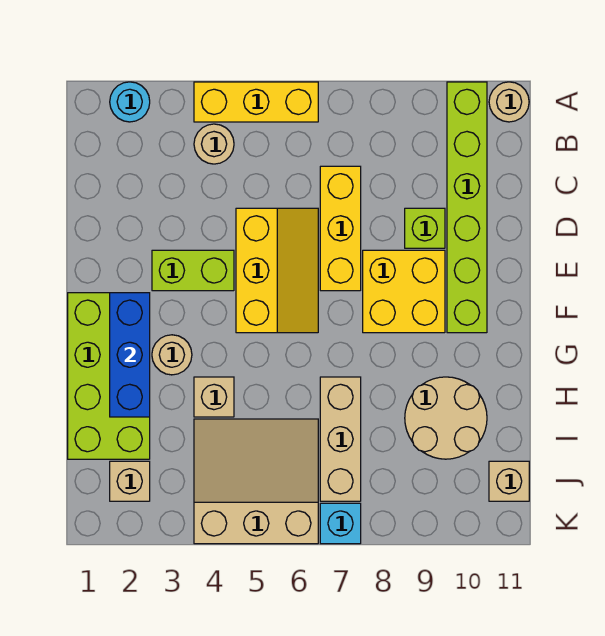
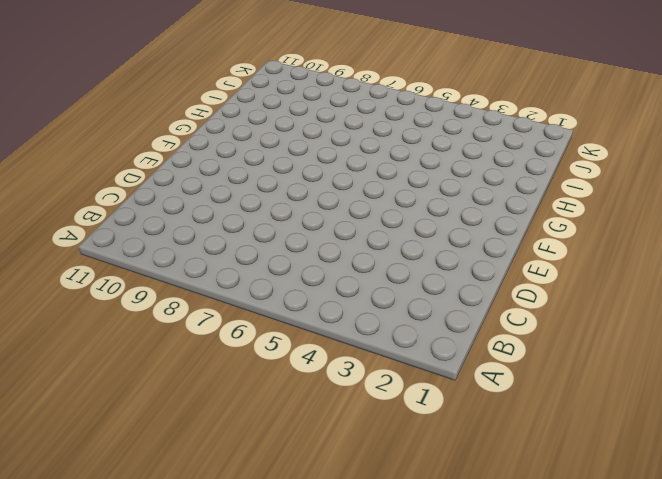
none -> cyan round brick A2 level 1
none -> yellow brick A4:A6 level 1
none -> lime brick A10:F10 level 1

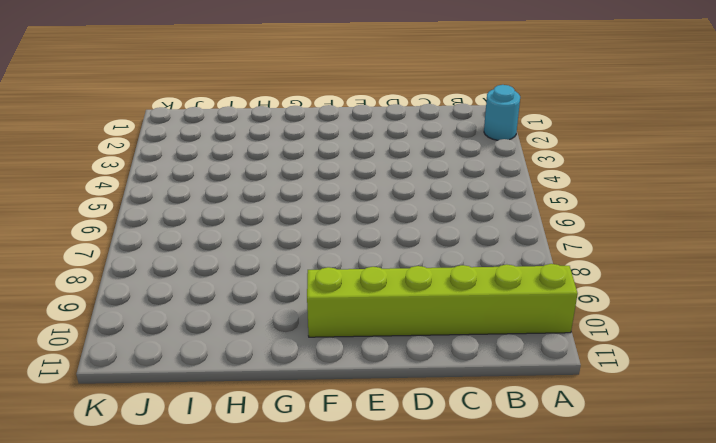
none -> yellow brick A4:A6 level 1
none -> tan round brick A11 level 1
none -> tan round brick B4 level 1

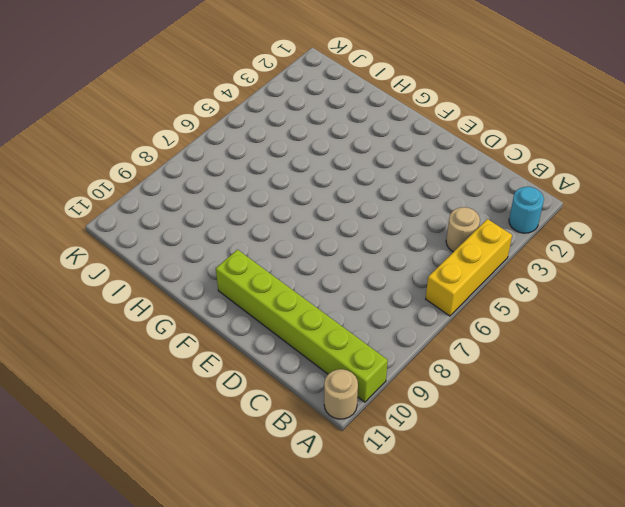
none -> yellow brick C7:E7 level 1
none -> yellow slope D5:F6 level 1 top 5
none -> lime brick D9 level 1

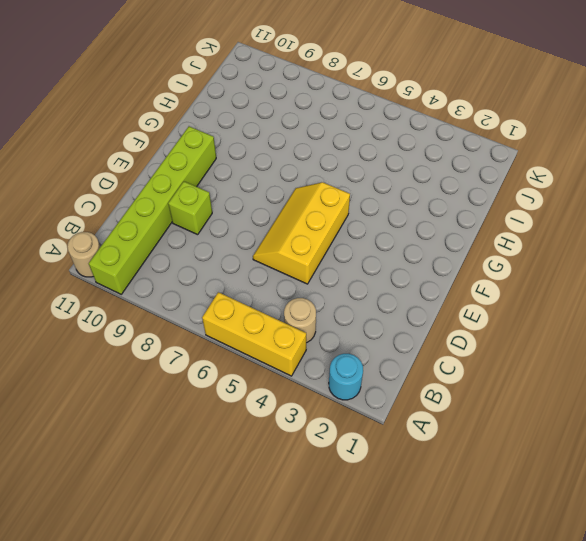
none -> yellow brick C7:E7 level 1
none -> lime brick E3:E4 level 1
none -> yellow brick E8:F9 level 1

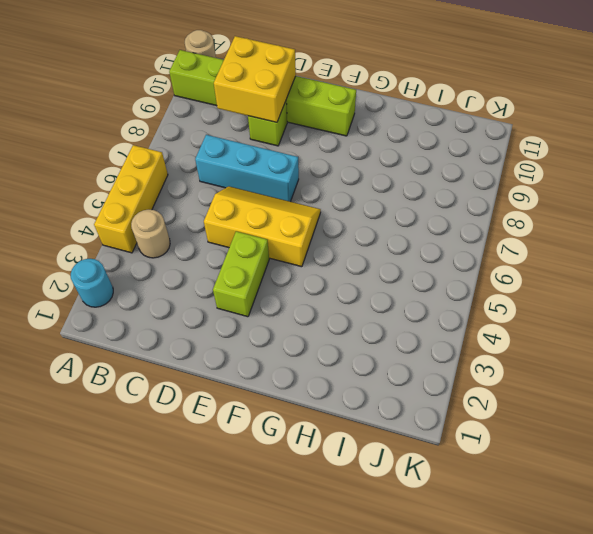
cyan brick C7:E7 level 1 -> yellow brick C7:E7 level 1
yellow brick C9:D10 level 2 -> yellow brick E8:F9 level 1
none -> lime brick F1:I2 level 1
none -> tan round brick G3 level 1
none -> tan brick H4 level 1

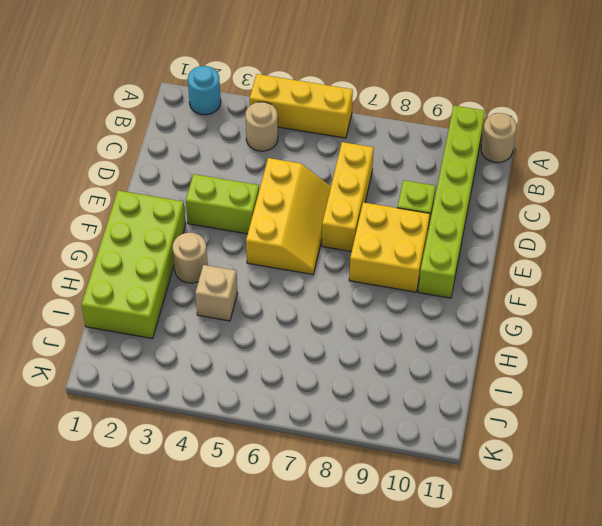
none -> tan brick H7:J7 level 1
none -> tan round brick H9:I10 level 1
none -> tan slope I4:K6 level 1 top K

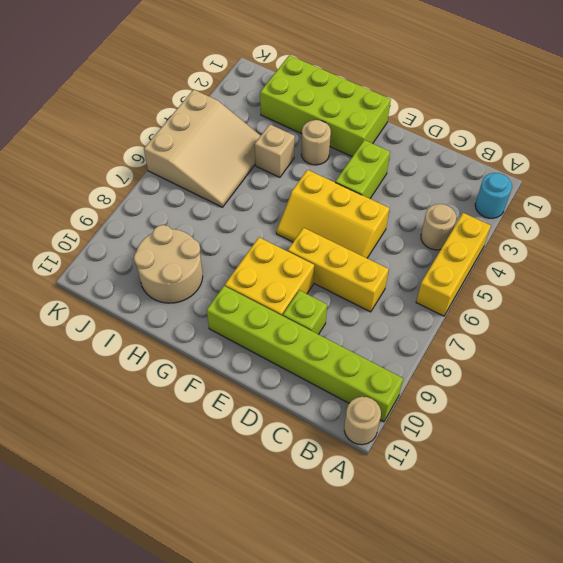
none -> tan brick H7:J7 level 1
none -> tan brick J2 level 1
none -> tan brick J11 level 1

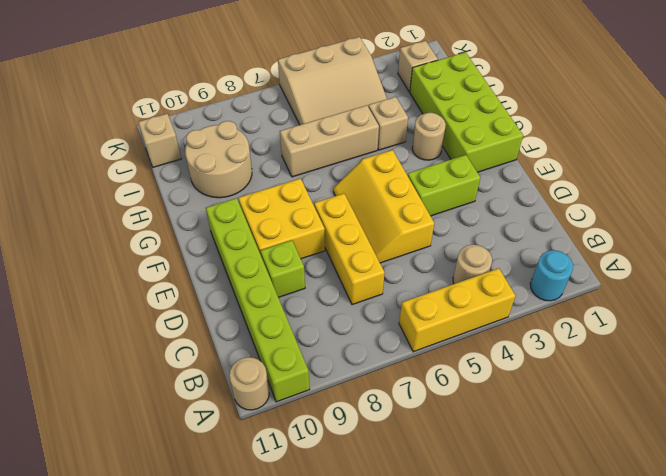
tan brick H5:H7 level 1 -> tan brick H7:J7 level 1
none -> cyan brick K7 level 1
none -> blue brick F2:H2 level 2

